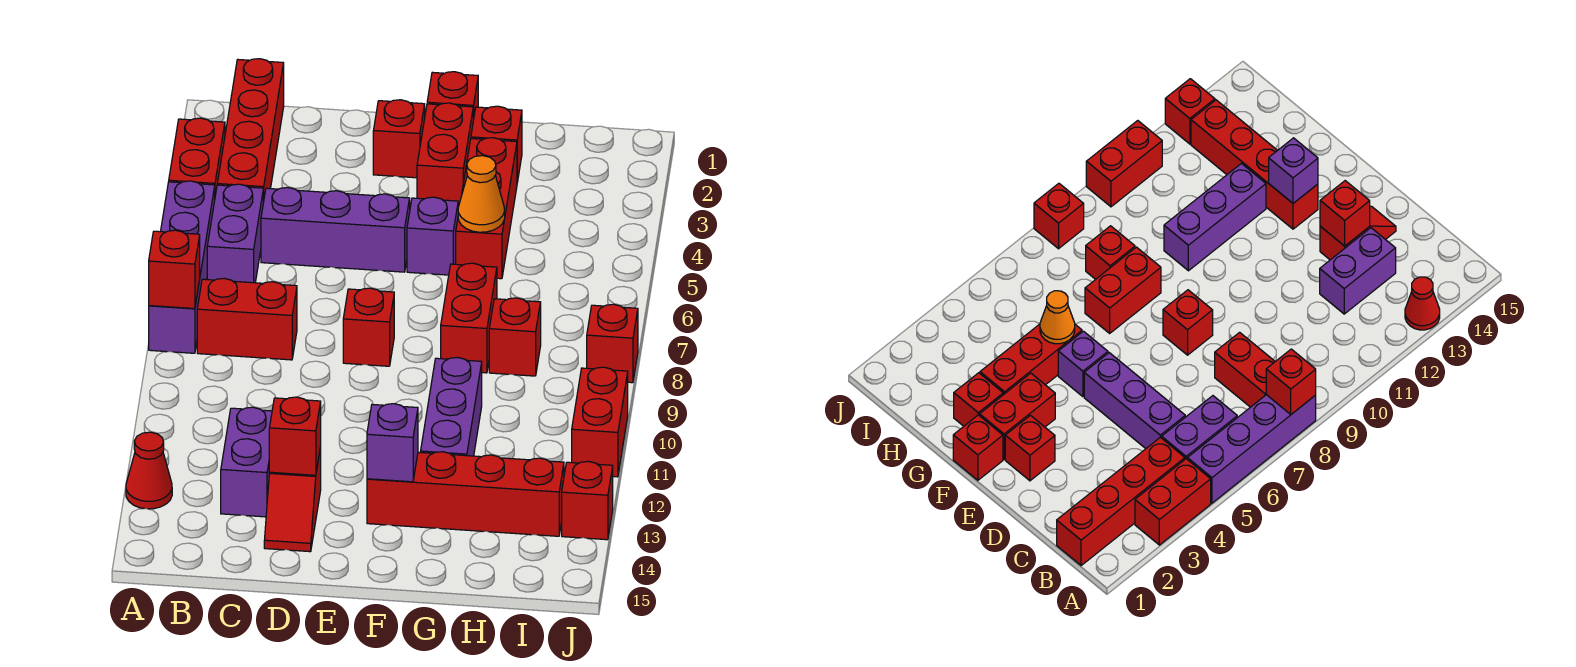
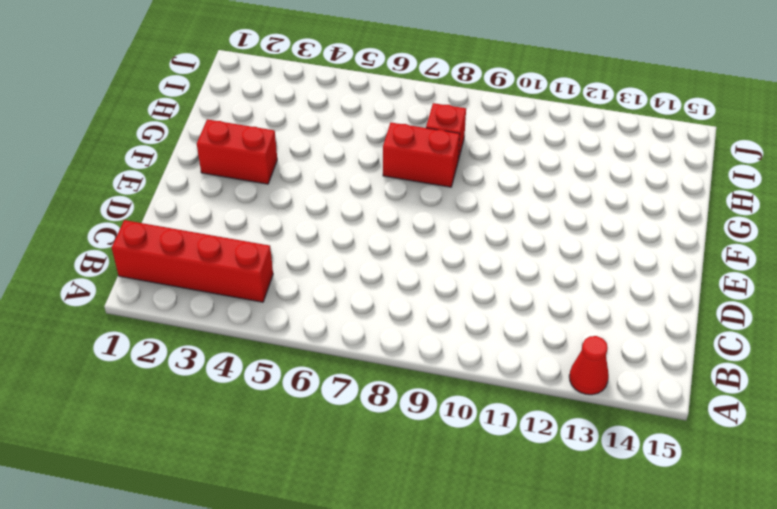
none -> red brick A3:A4 level 1
none -> purple brick A5:A8 level 1
none -> purple brick B5:B6 level 1

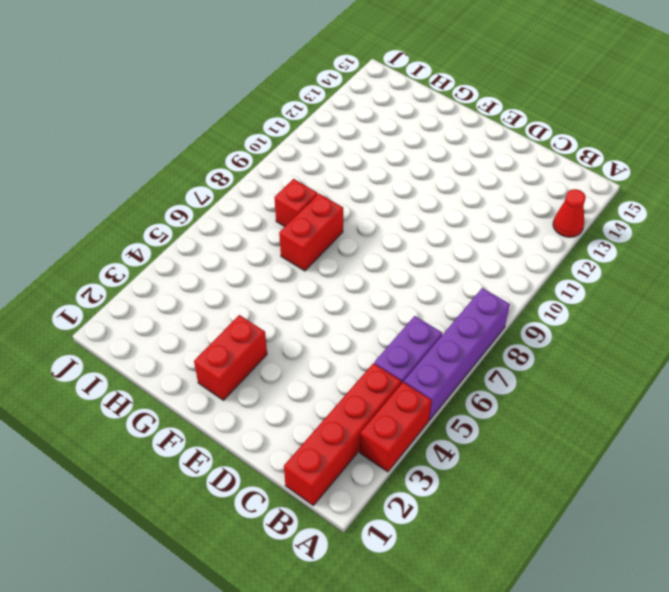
none -> red brick B8:C8 level 1
none -> purple brick C5:E5 level 1
none -> purple brick C12:C13 level 1

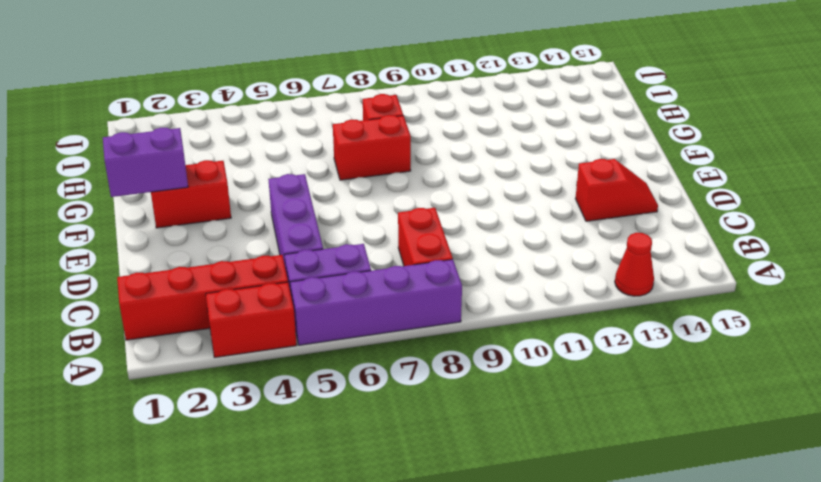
purple brick F1:F2 level 2 -> purple brick C12:C13 level 1
none -> red brick E2 level 1
none -> red brick E8 level 1
none -> red brick F1 level 1

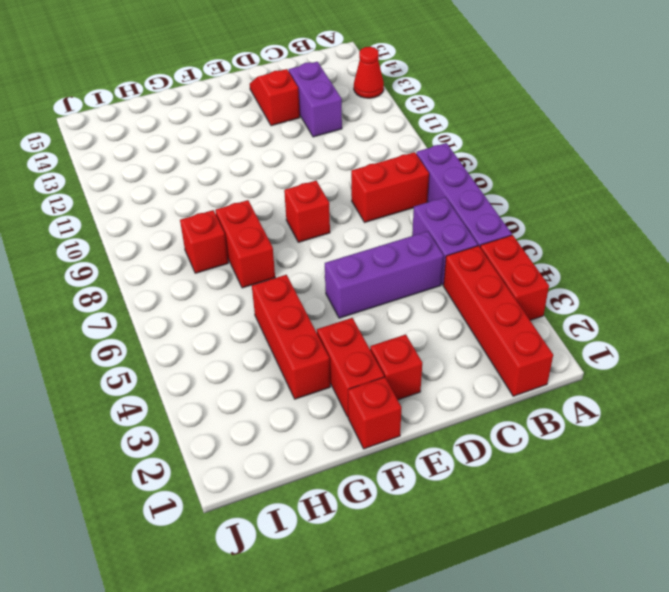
none -> purple brick F5 level 1
none -> red brick F13:I13 level 1
none -> red brick G2 level 1

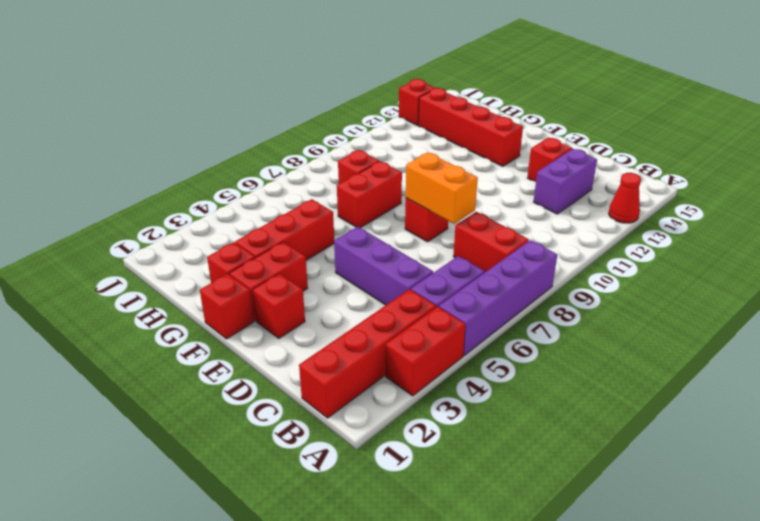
orange brick D8:E8 level 2 -> none
none -> purple brick F5 level 1
none -> purple brick G10:G12 level 1
none -> red brick J8 level 1

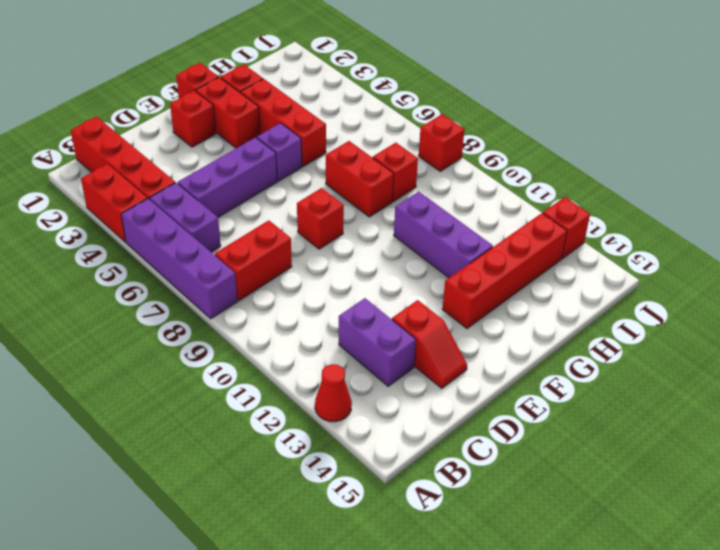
none -> red brick J10:J11 level 1
none -> red brick A8 level 2
none -> red brick D13 level 2

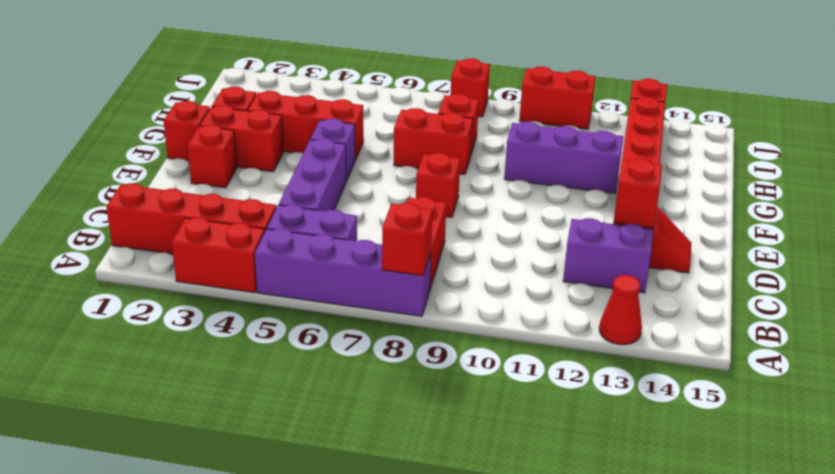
none -> purple brick F13 level 2
none -> orange cone G5 level 2

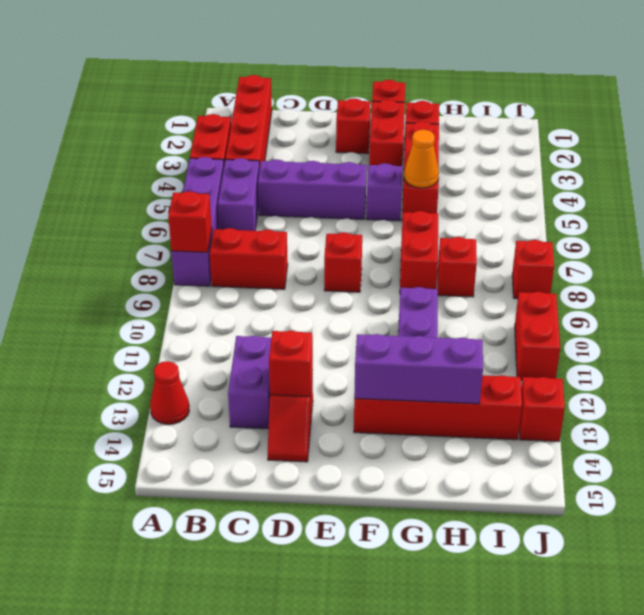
purple brick F13:H13 level 2 -> purple brick F13 level 2

